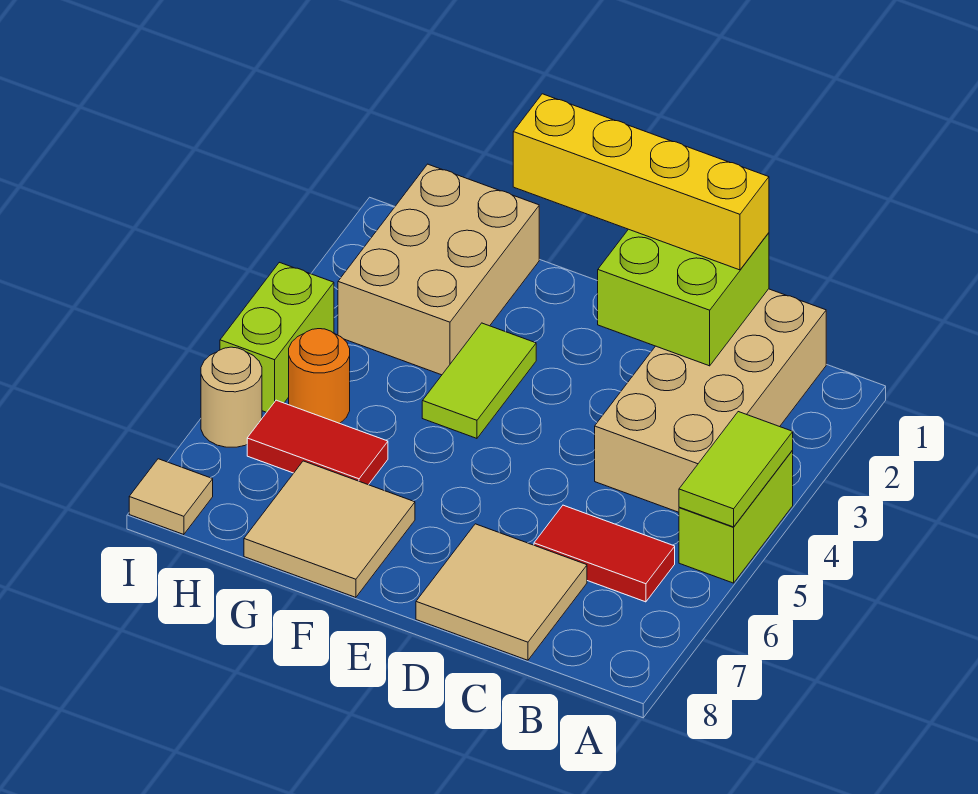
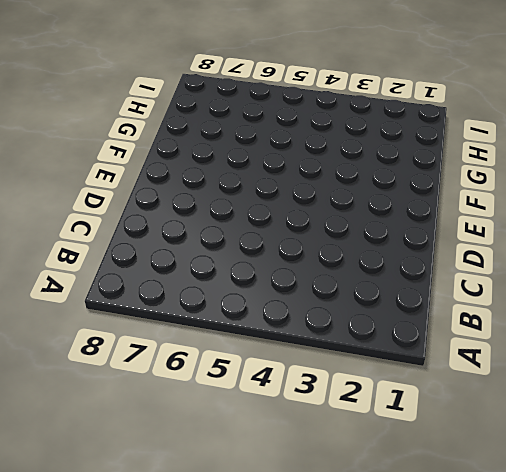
none -> lime brick A4:A5 level 1
none -> tan brick B1:C4 level 1
none -> red tile B6:C6 level 1

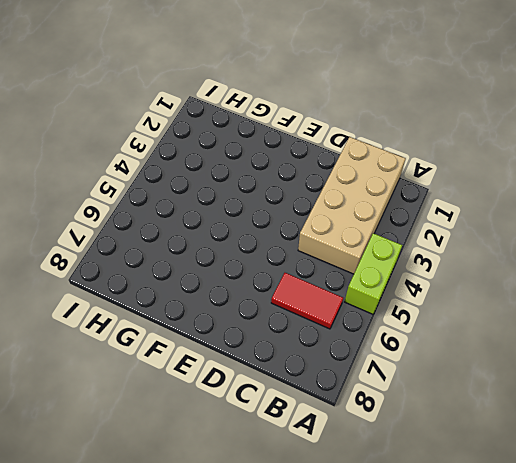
none -> tan tile C7:D8 level 1
none -> lime tile F3:F4 level 1
none -> tan tile F7:G8 level 1

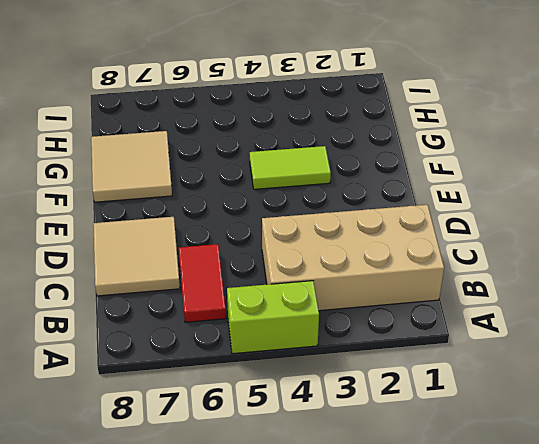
none -> tan brick G1:H3 level 1
none -> red tile G6:H6 level 1
none -> orange round brick H5 level 1

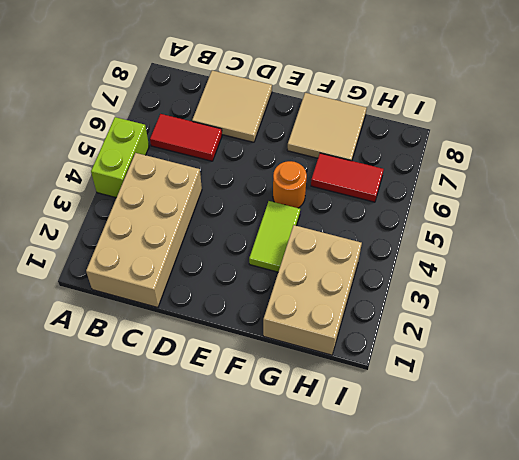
orange round brick F5 level 1 -> orange round brick H5 level 1
none -> lime brick I4:I5 level 1
none -> tan round brick I6 level 1
none -> tan tile I8 level 1

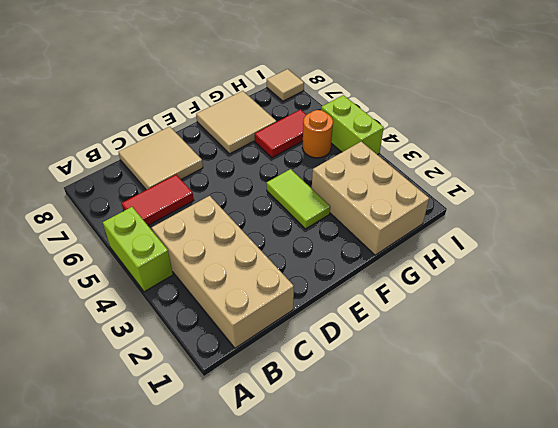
none -> tan round brick I6 level 1
none -> lime tile A4:A5 level 2
none -> lime brick C1:D2 level 2

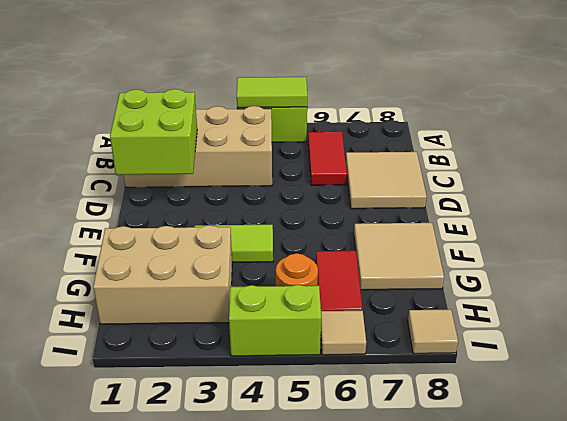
tan tile I6 level 1 -> tan round brick I6 level 1
none -> yellow brick C1:F1 level 3

